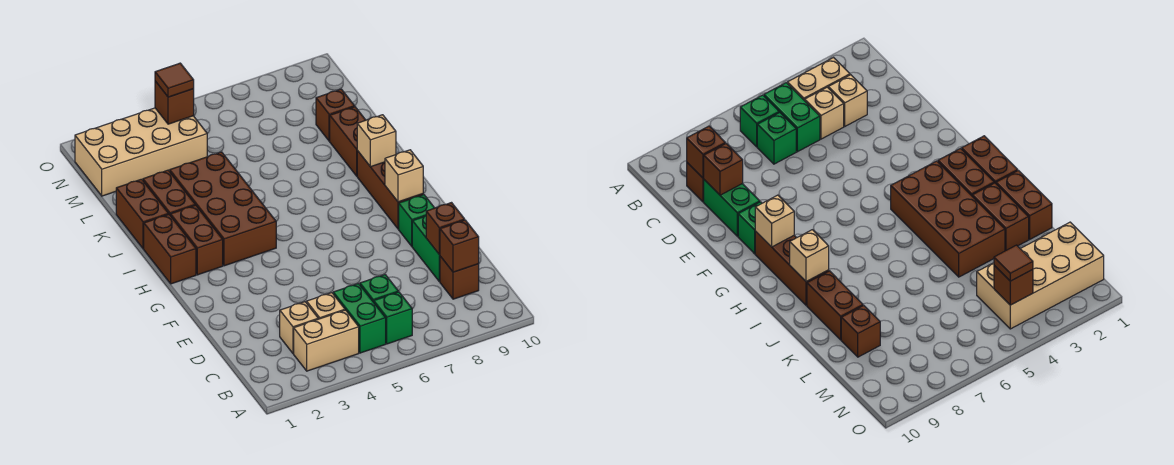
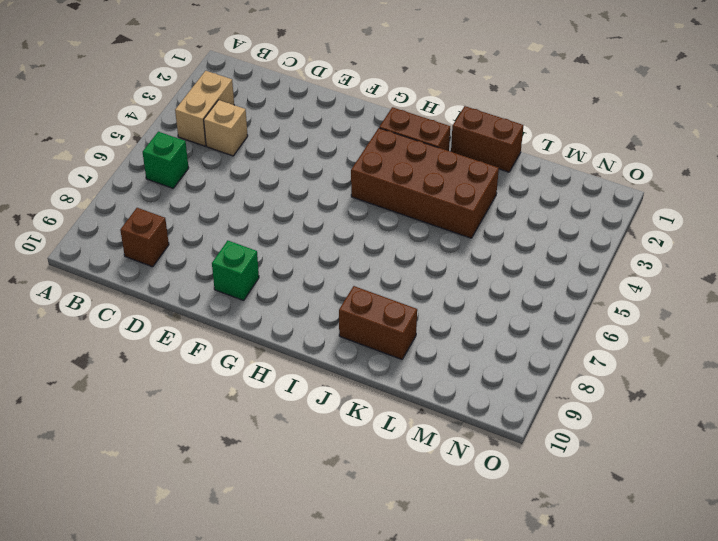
none -> green brick B5:C5 level 1
none -> tan brick C3 level 1
none -> green brick C6 level 1

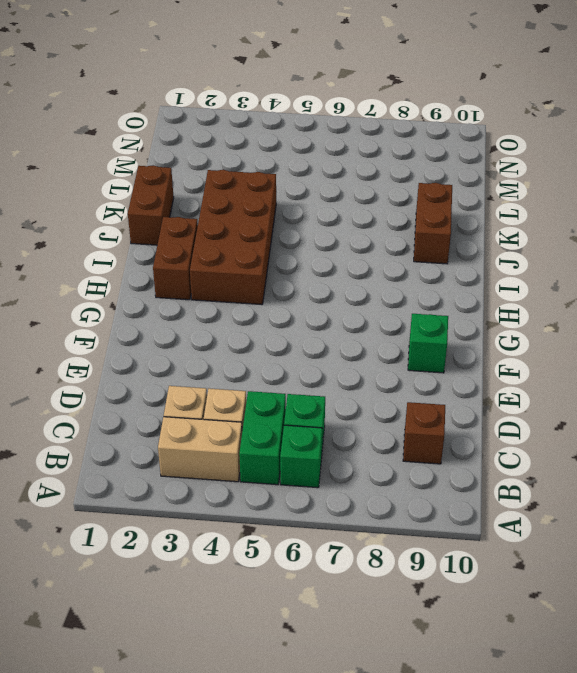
none -> green brick D9:E9 level 1
none -> brown brick G9:I9 level 1
none -> brown brick H1:I1 level 1

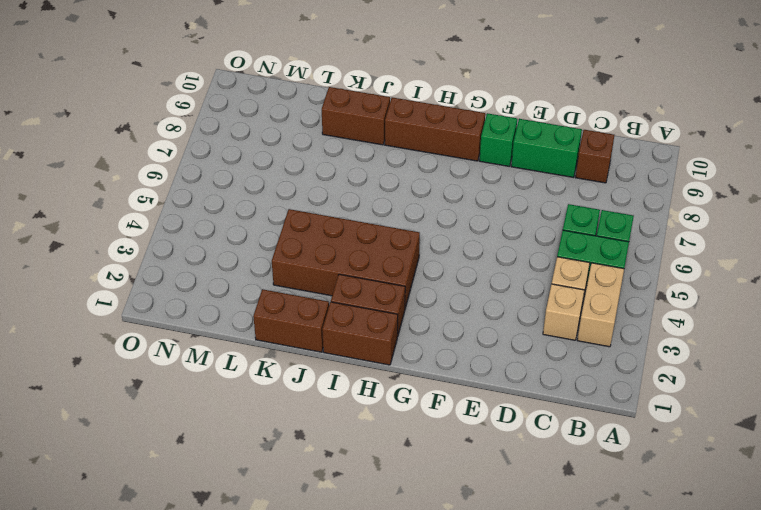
none -> brown brick J2:K2 level 1
none -> brown brick L9 level 1
none -> tan brick M1:N4 level 1

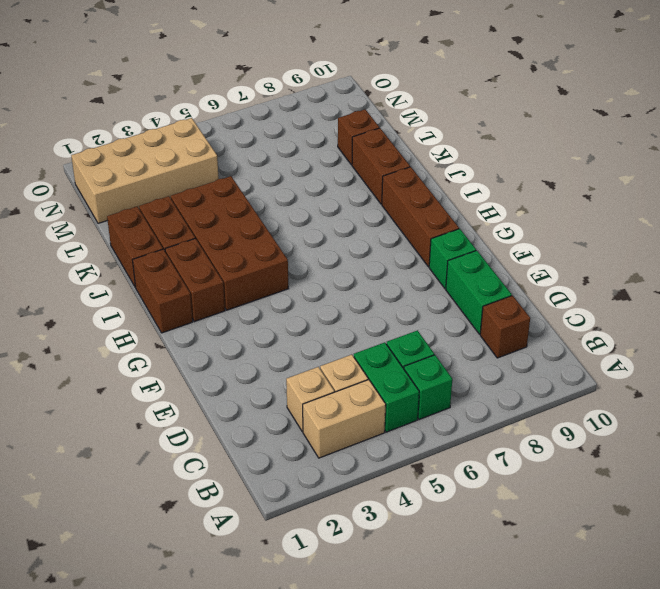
none -> brown brick C9 level 2
none -> brown brick D9 level 2
none -> tan brick G9 level 2

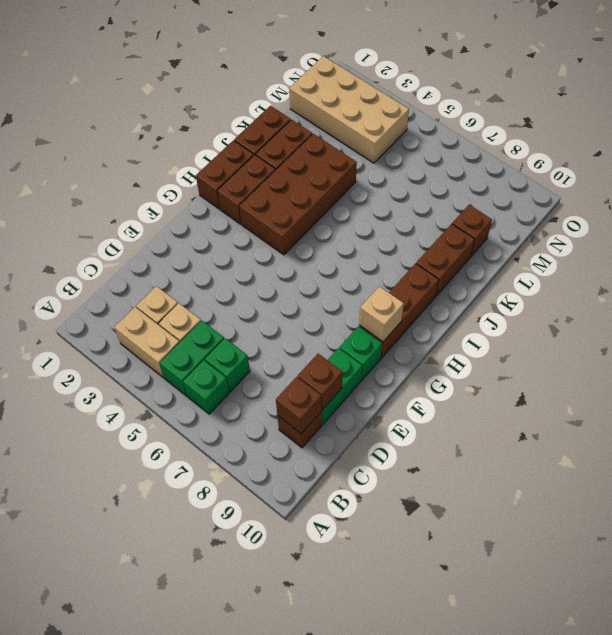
none -> tan brick I9 level 2
none -> brown brick N4 level 2
none -> brown tile N4 level 3

